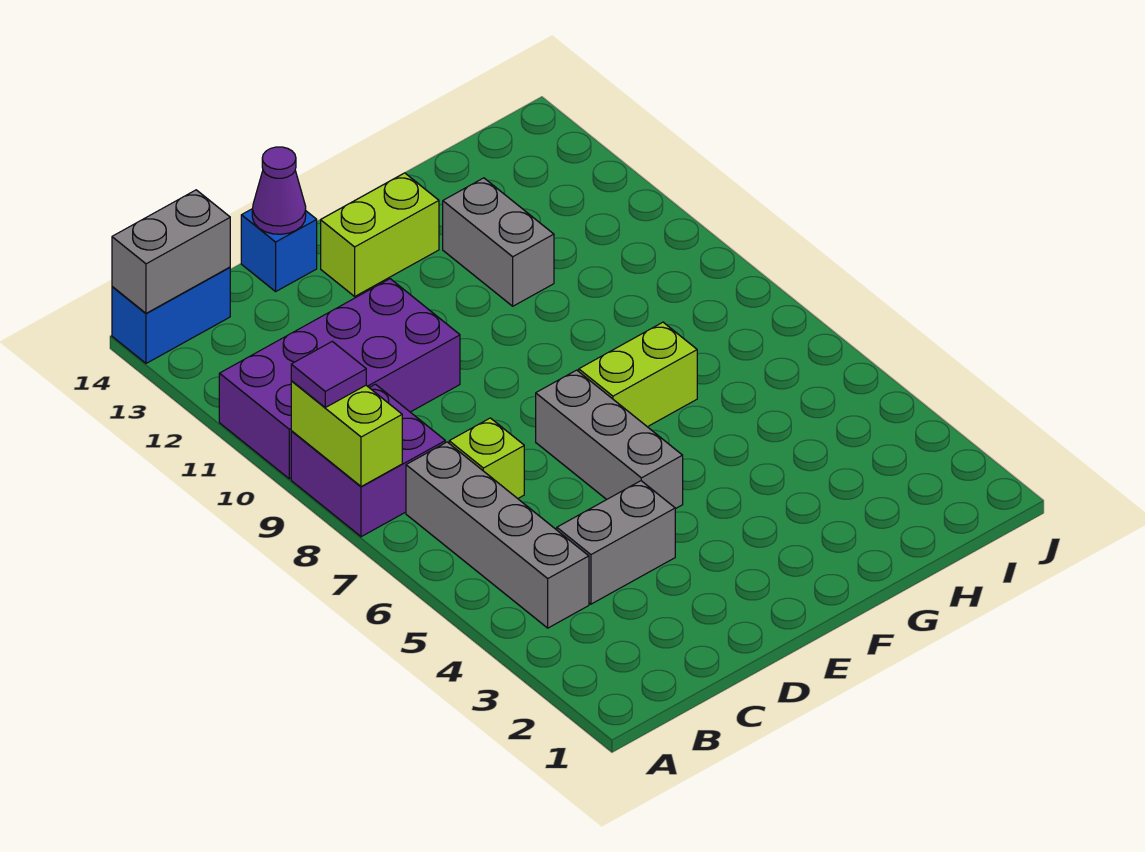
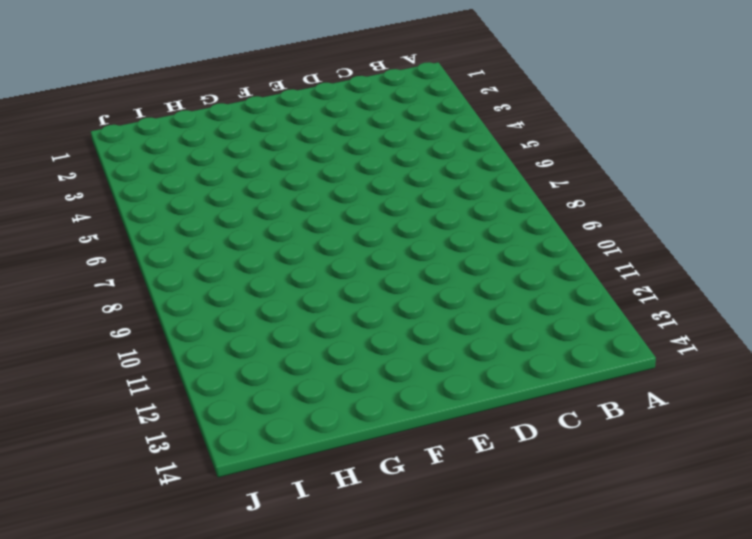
none -> purple brick A8:B9 level 1
none -> purple brick A10:D11 level 1
none -> blue brick A14:B14 level 1

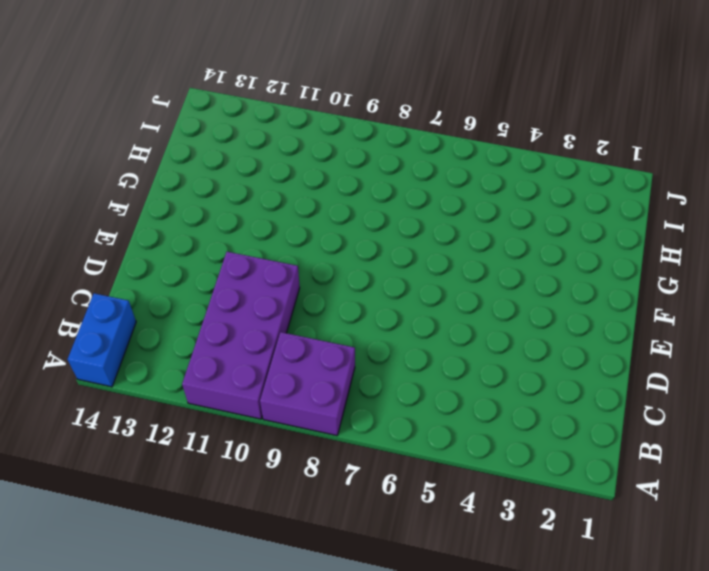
none -> grey brick B4:B7 level 1
none -> grey brick C4:D4 level 1
none -> lime brick C7 level 1

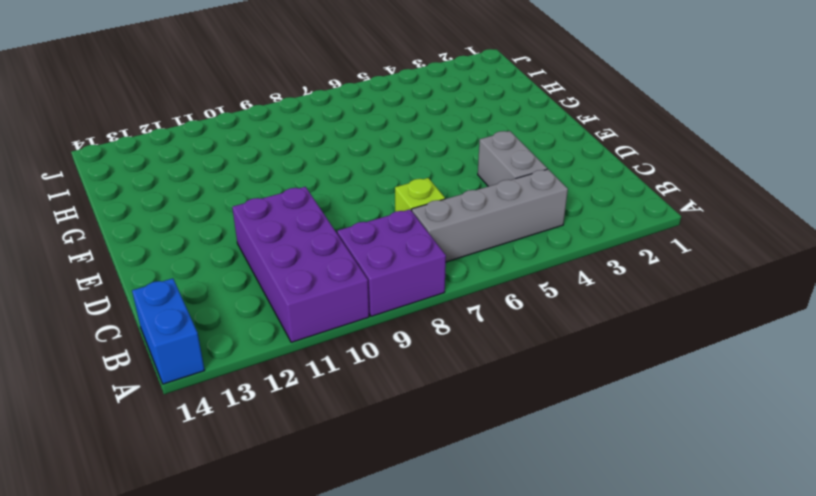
none -> blue brick D14 level 1
none -> grey brick E5:E7 level 1
none -> lime brick E13:F13 level 1

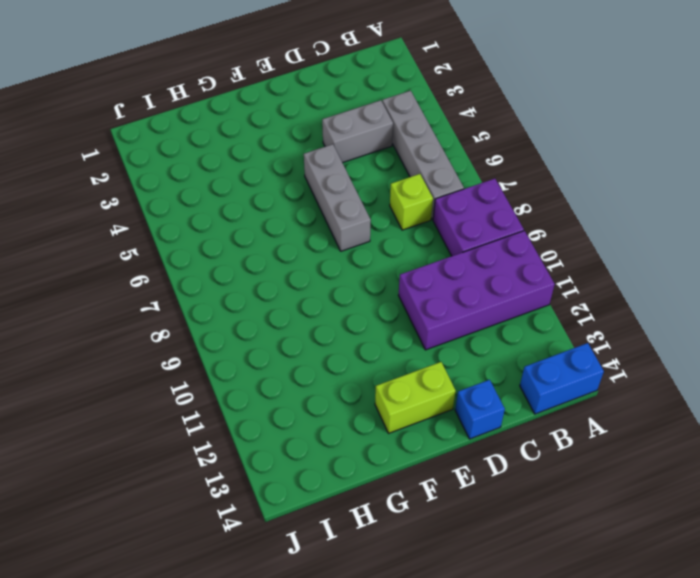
none -> lime brick F7:G7 level 1
none -> grey brick G11:G12 level 1
none -> lime brick A8:A9 level 2

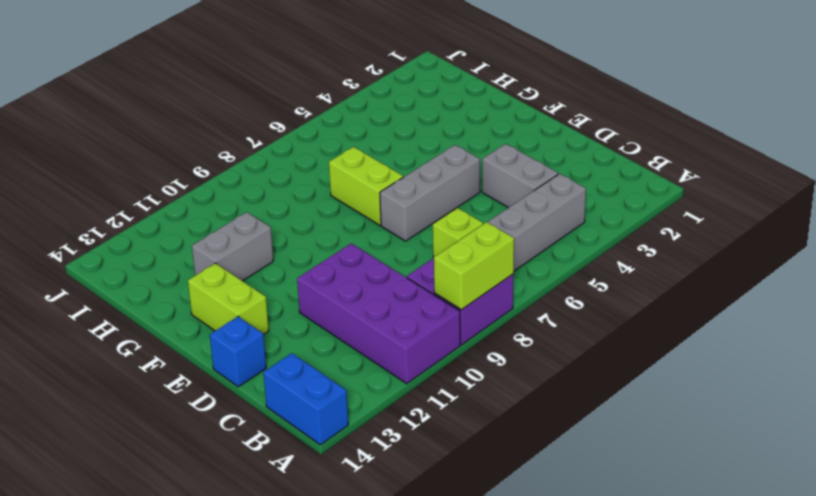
none -> grey brick A14:B14 level 2
none -> purple cone D14 level 2
none -> purple tile A9 level 3

